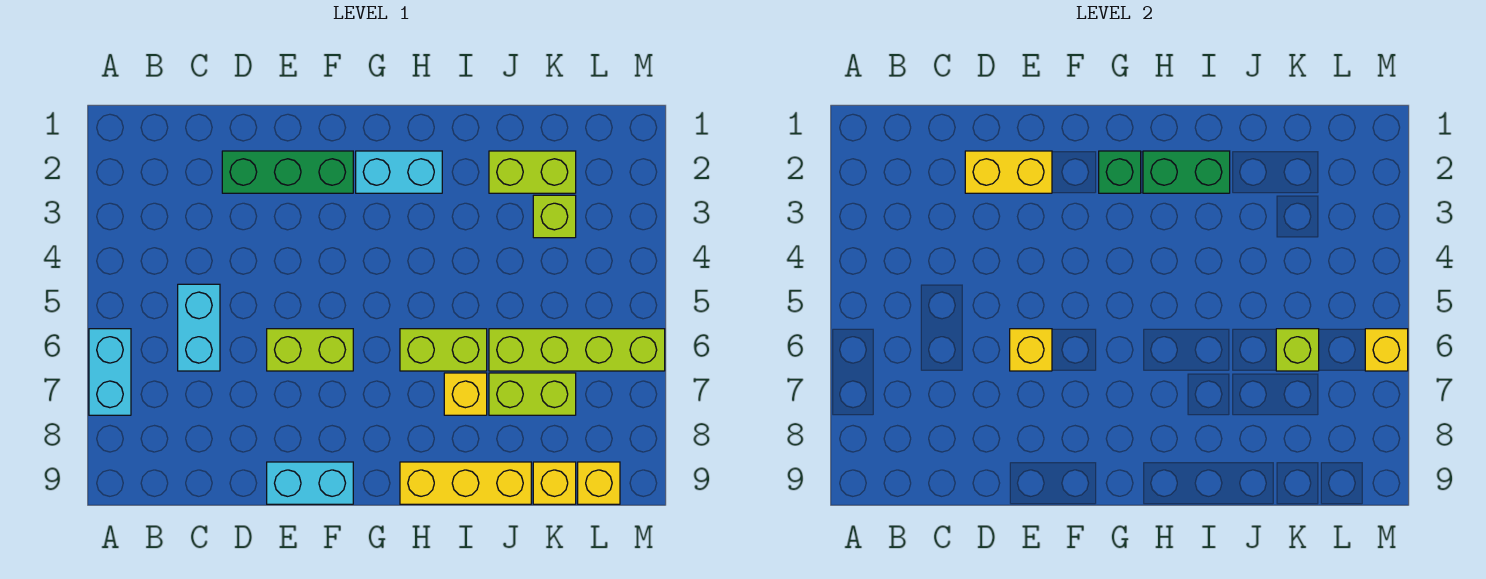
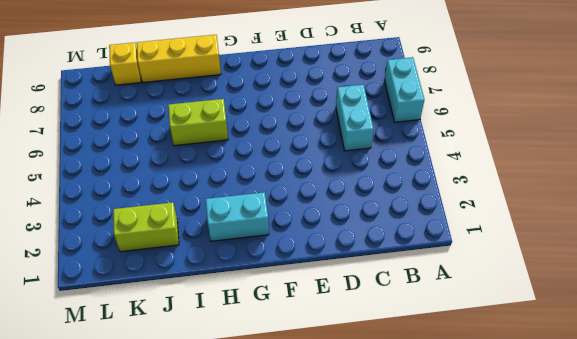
none -> green brick D2:F2 level 1
none -> lime brick E6:F6 level 1
none -> cyan brick E9:F9 level 1

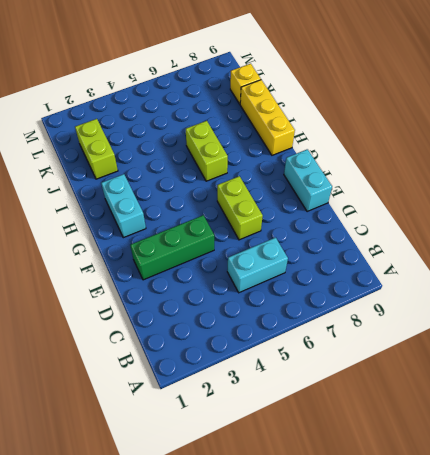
green brick E2:E4 level 1 -> green brick D2:F2 level 1
none -> cyan brick A6:A7 level 1
none -> yellow brick I7 level 1
none -> lime brick J6:M6 level 1

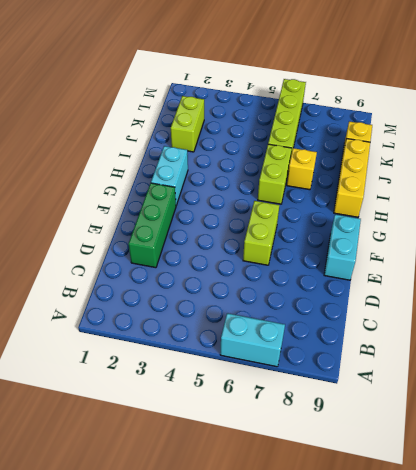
none -> cyan brick C5:C6 level 1
none -> lime brick J7:K7 level 1
none -> lime brick K3 level 1

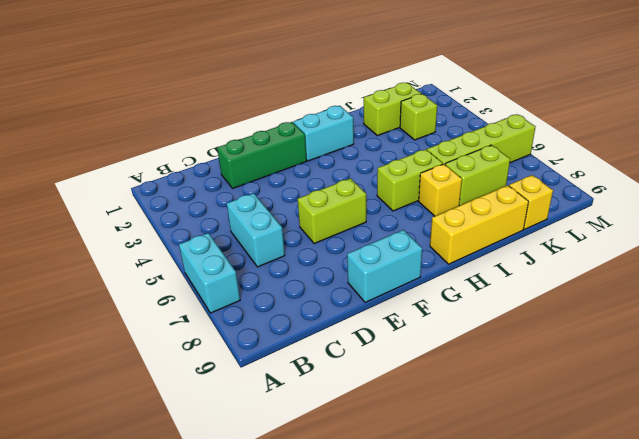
none -> yellow brick L9 level 1
none -> yellow brick D2:E2 level 2
none -> yellow brick E6 level 2

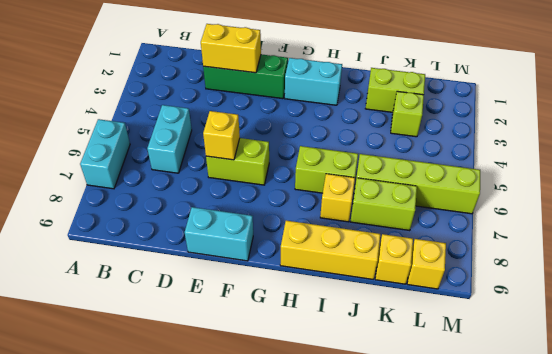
none -> green brick G2 level 2
none -> green brick H2:I2 level 2
none -> lime brick K6 level 2

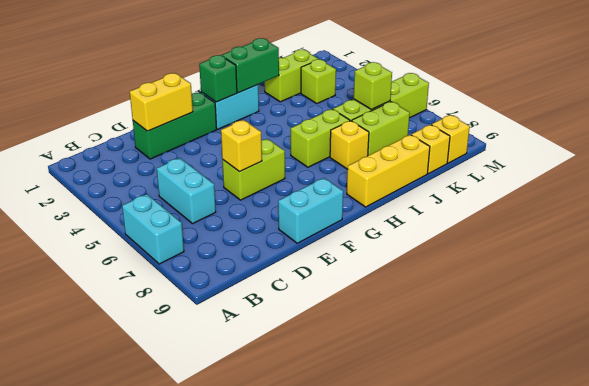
none -> yellow brick M6 level 2

